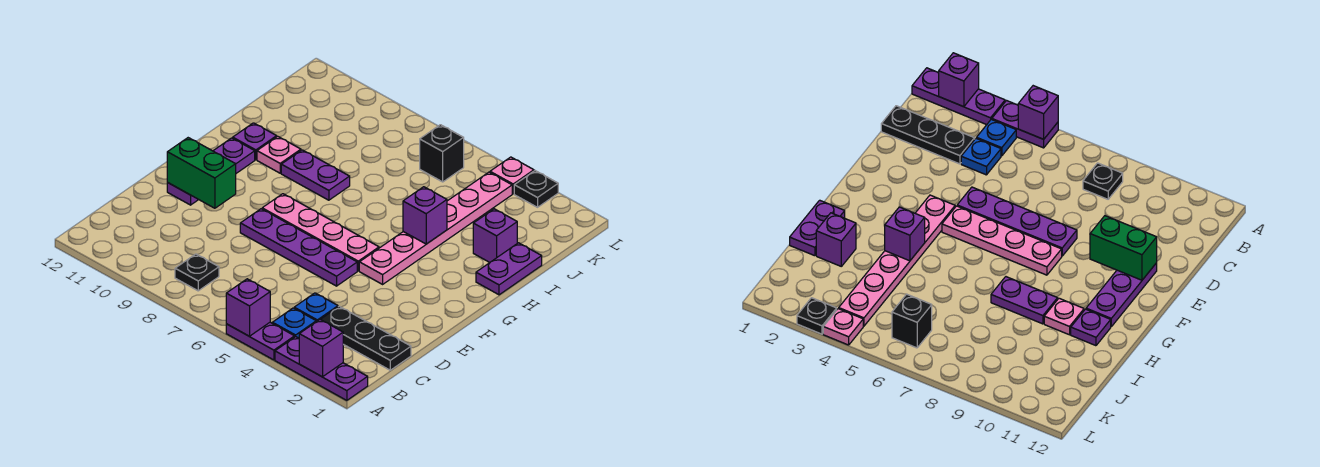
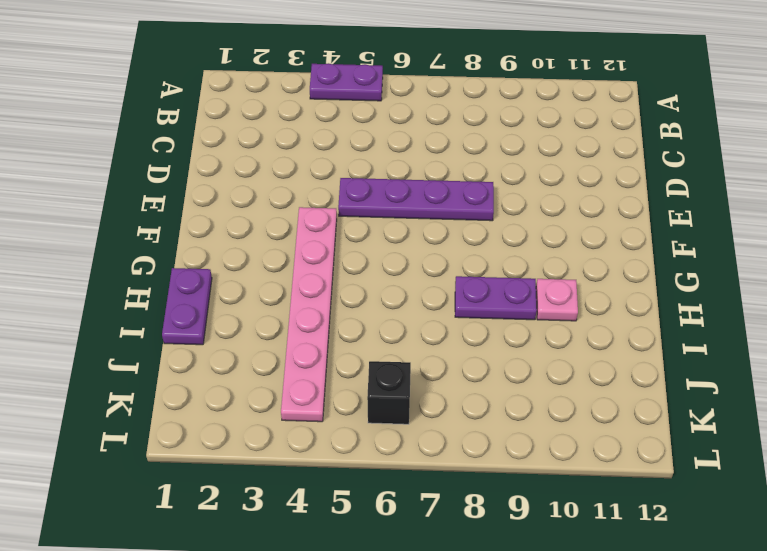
none -> purple plate A1:A3 level 1
none -> blue plate B4 level 1
none -> black plate B8 level 1

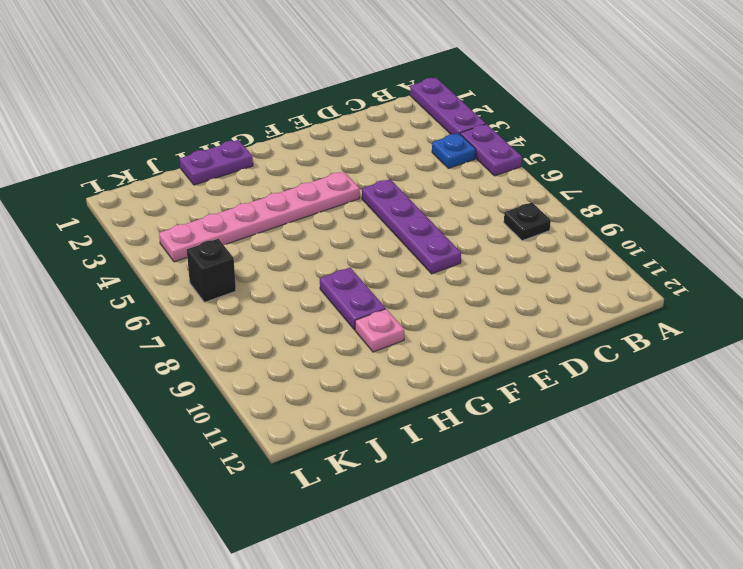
none -> black plate C1:C3 level 1
none -> blue plate C4 level 1
none -> purple plate E11:G11 level 1

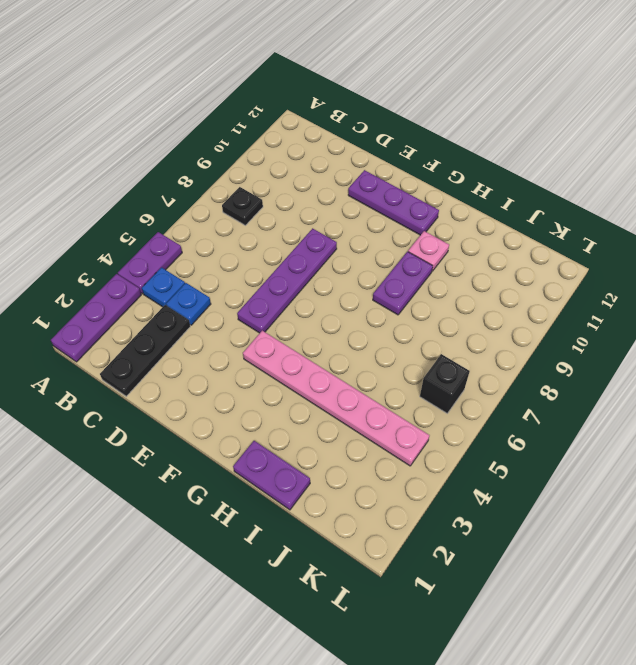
none -> pink plate F5:F8 level 1
none -> purple plate H11 level 1
none -> purple brick I2 level 1

